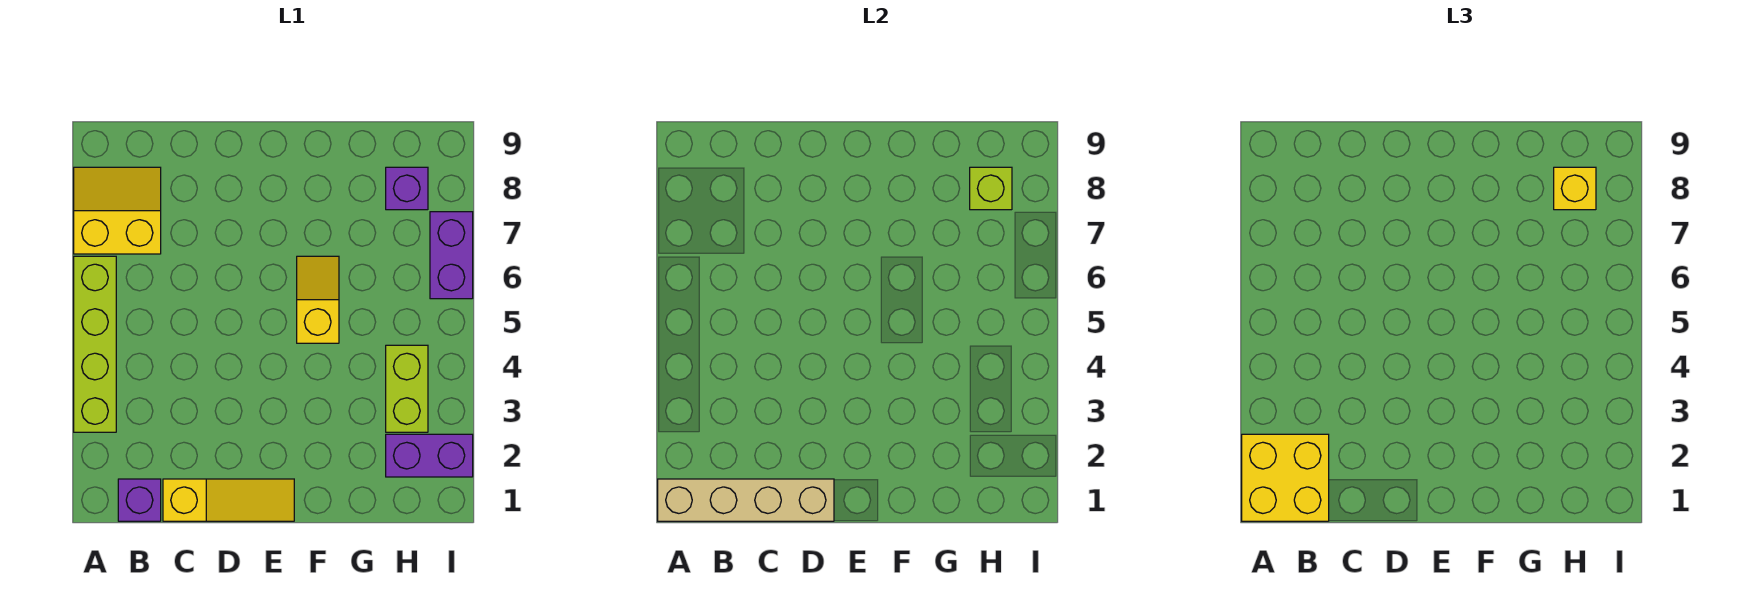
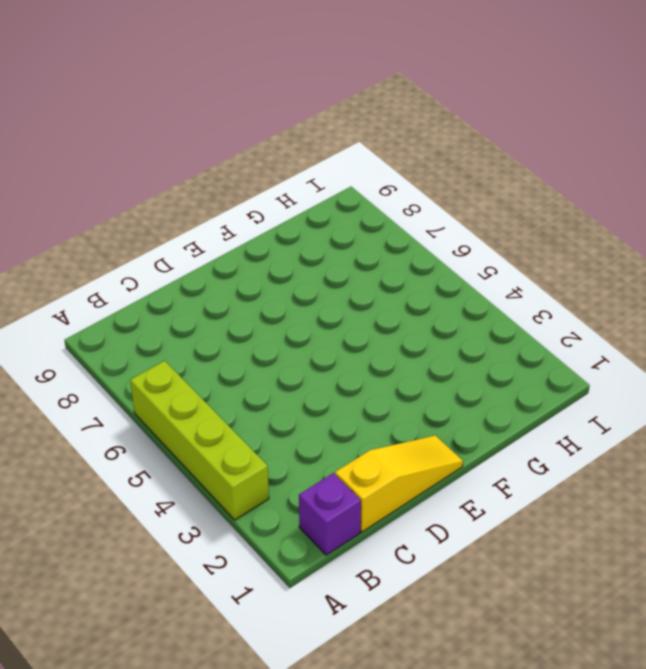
none -> yellow slope A7:B8 level 1 top 7
none -> yellow slope F5:F6 level 1 top 5
none -> purple brick H2:I2 level 1

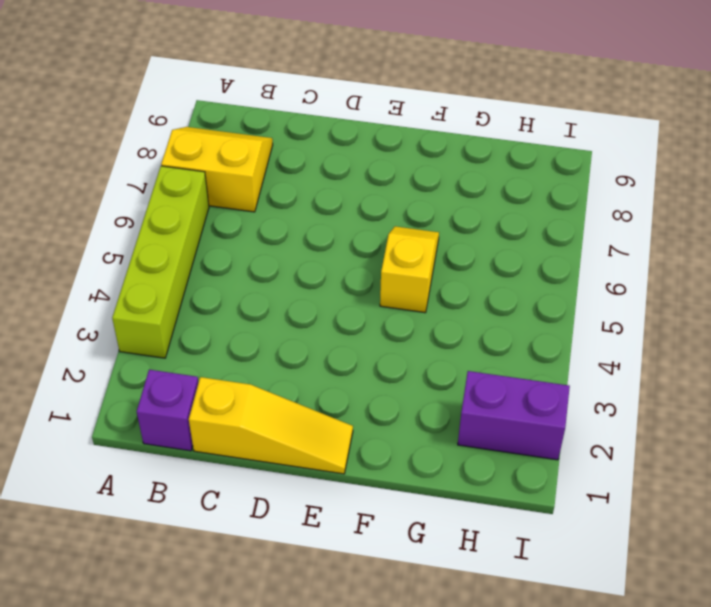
none -> lime brick H3:H4 level 1
none -> purple brick H8 level 1
none -> purple brick I6:I7 level 1

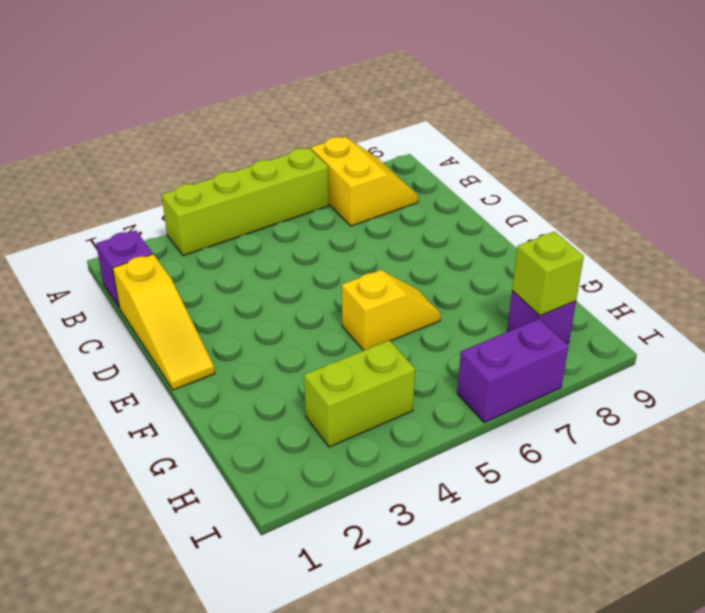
none -> purple brick H2:I2 level 1
none -> tan brick A1:D1 level 2
none -> yellow brick A1:B2 level 3

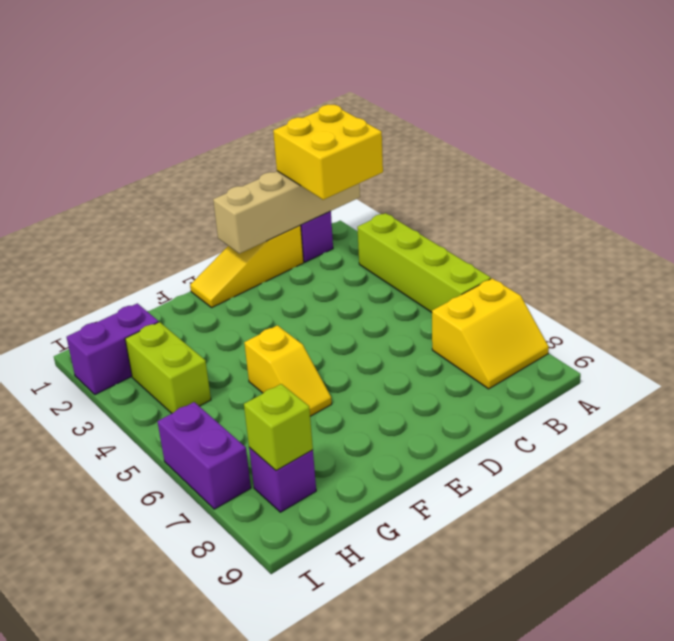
none -> yellow brick H8 level 3

